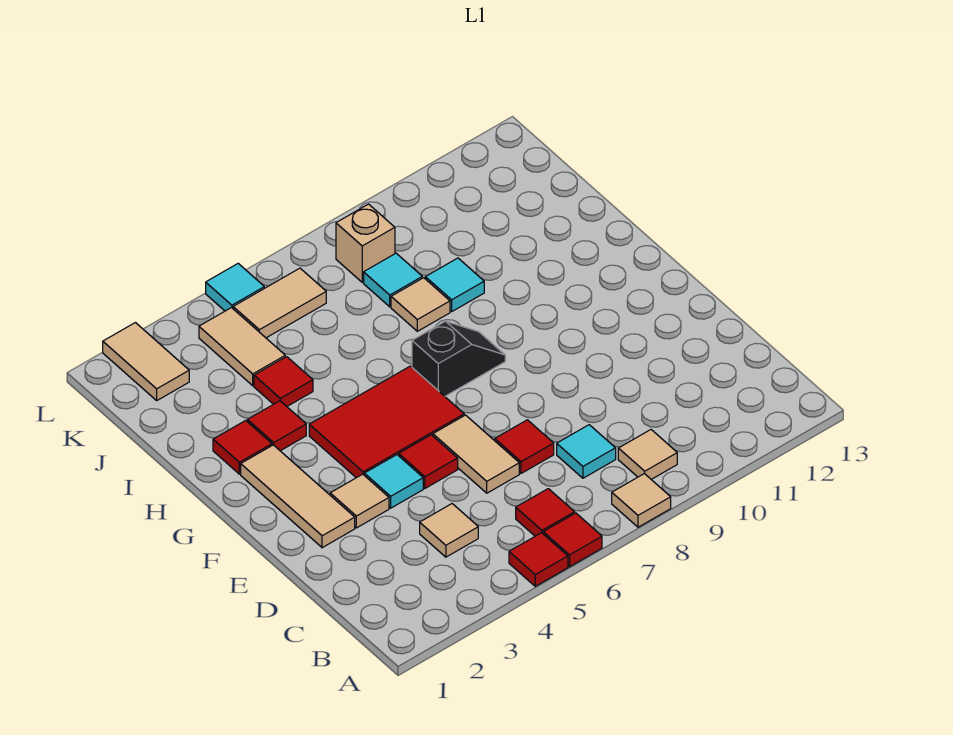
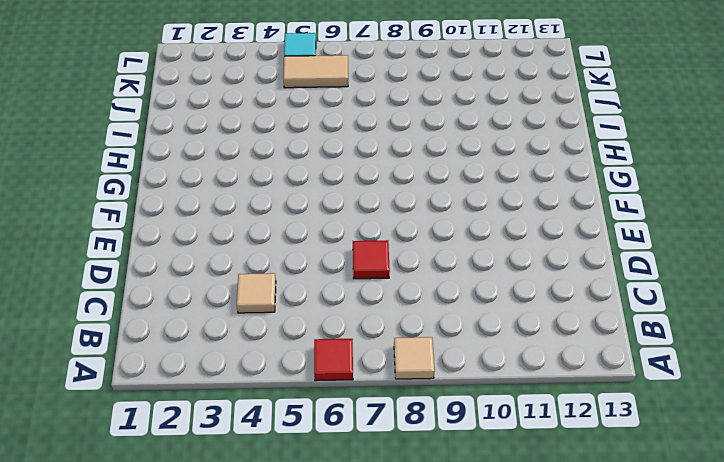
none -> red tile A5 level 1
none -> red tile B6 level 1
none -> tan tile B9 level 1

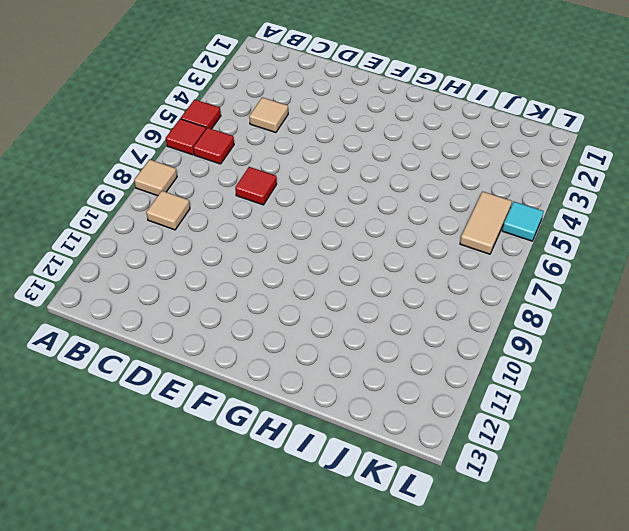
none -> cyan tile C8 level 1
none -> tan tile D6:E6 level 1
none -> tan tile E2:G2 level 1

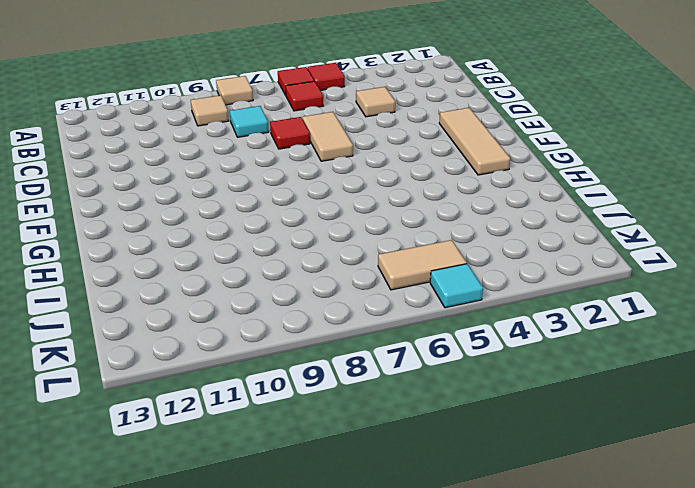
none -> tan tile E3 level 1
none -> cyan tile E4 level 1
none -> red tile E5 level 1

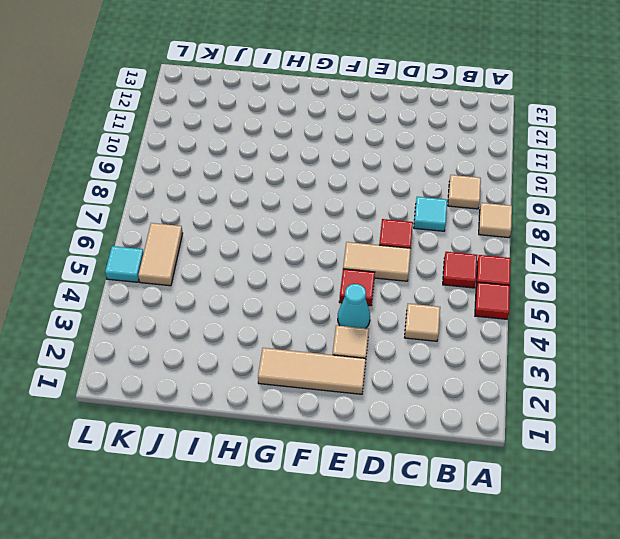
cyan cone E4 level 1 -> cyan tile E4 level 1
none -> red tile F4:G6 level 1
none -> black slope G7:G8 level 1 top 7
none -> red tile H2 level 1

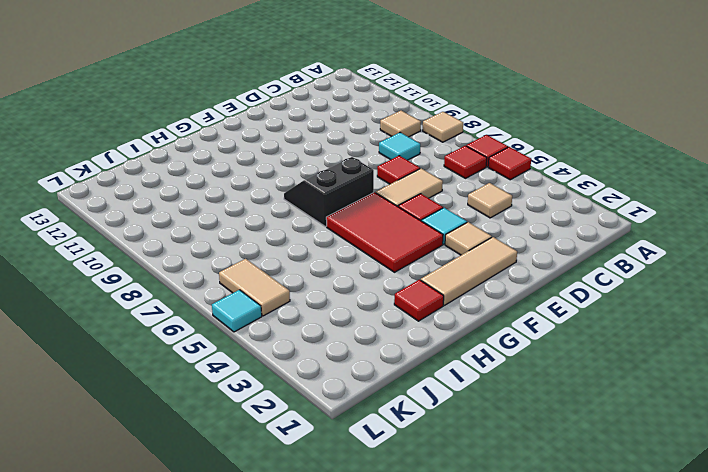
black slope F7:G8 level 1 top 7 -> black slope G7:G8 level 1 top 7
none -> red tile H3 level 1
none -> red tile I4 level 1
none -> tan tile I8 level 1

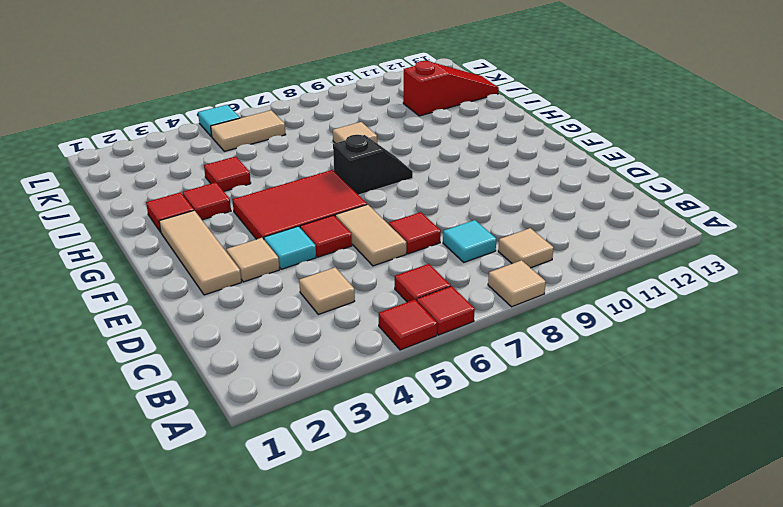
red slope J11:J13 level 1 top 11 -> none
none -> cyan tile I9 level 1
none -> tan tile J4:K4 level 1
none -> cyan tile J8 level 1

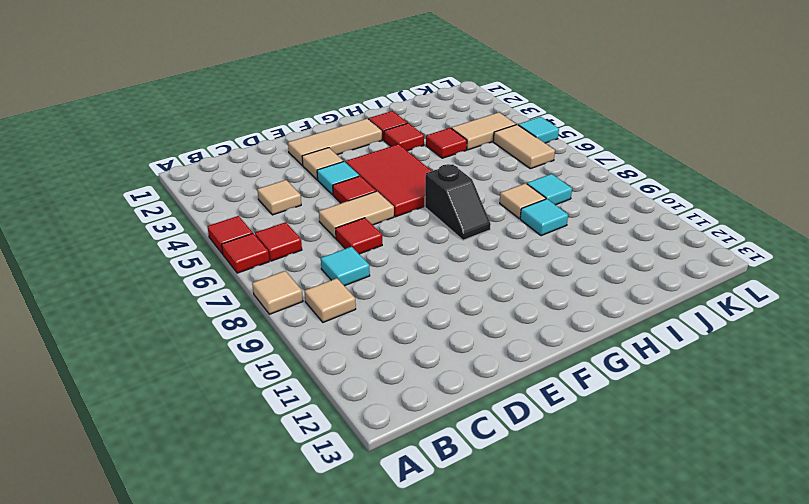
none -> tan tile K2:L2 level 1
none -> tan brick K8 level 1

